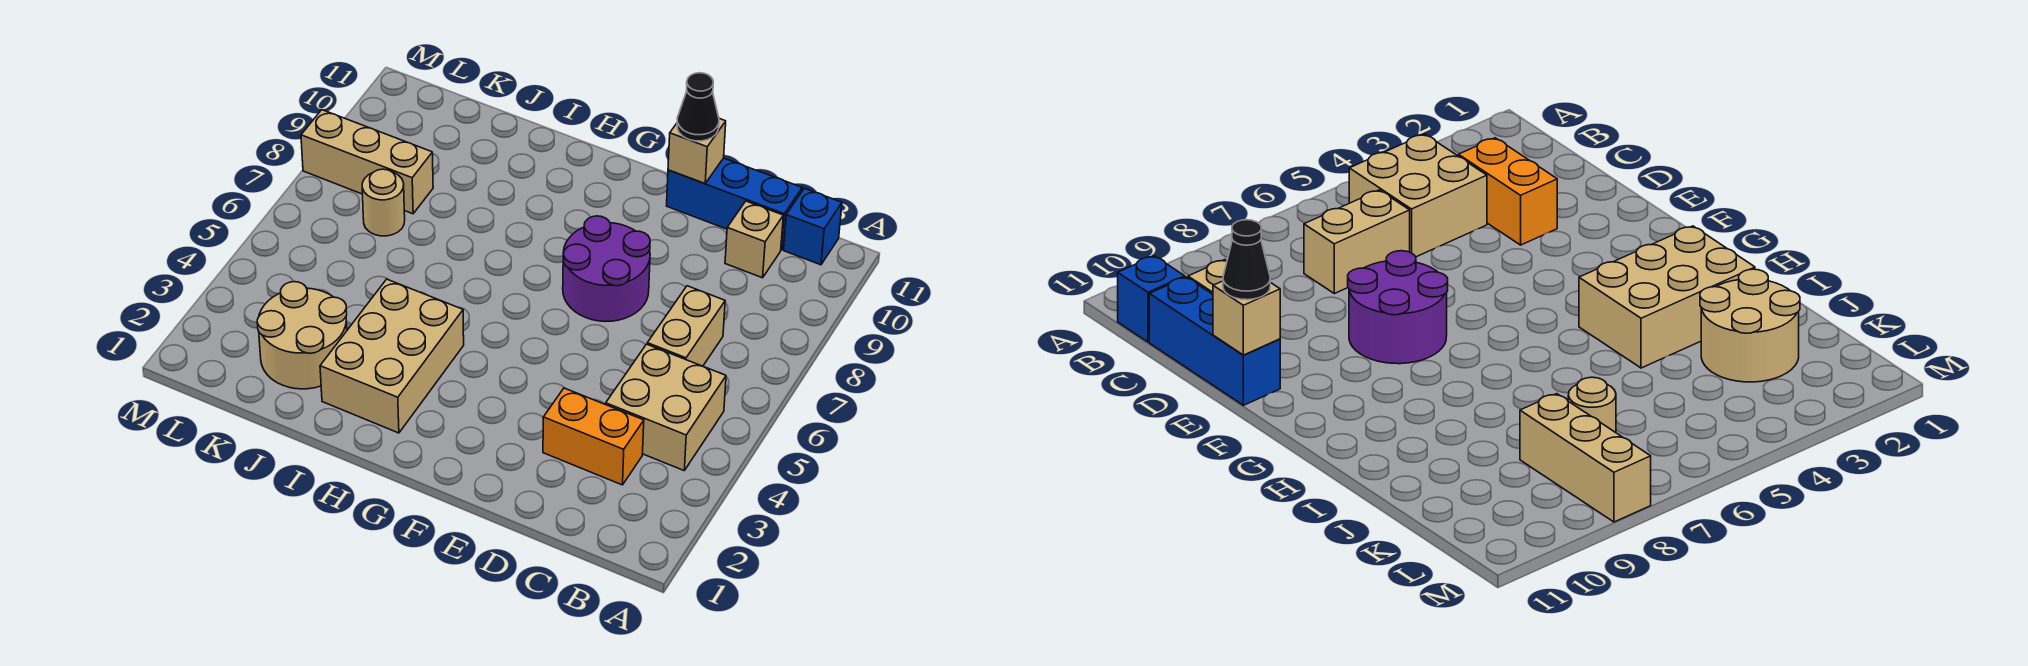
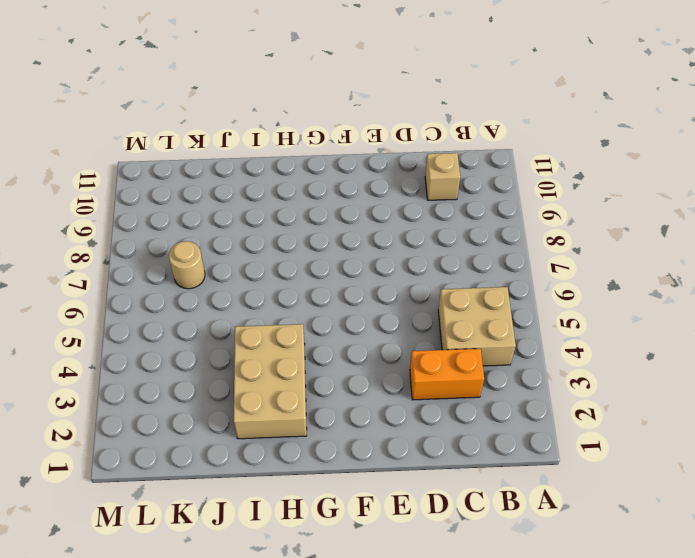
none -> blue brick B11 level 1
none -> tan brick C6:C7 level 1
none -> blue brick C11:E11 level 1

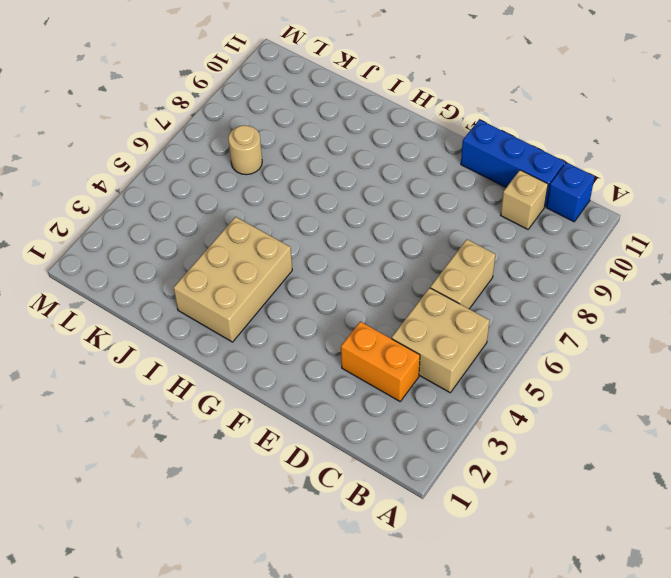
none -> purple round brick E7:F8 level 1
none -> tan round brick J2:K3 level 1
none -> tan brick K8:M8 level 1

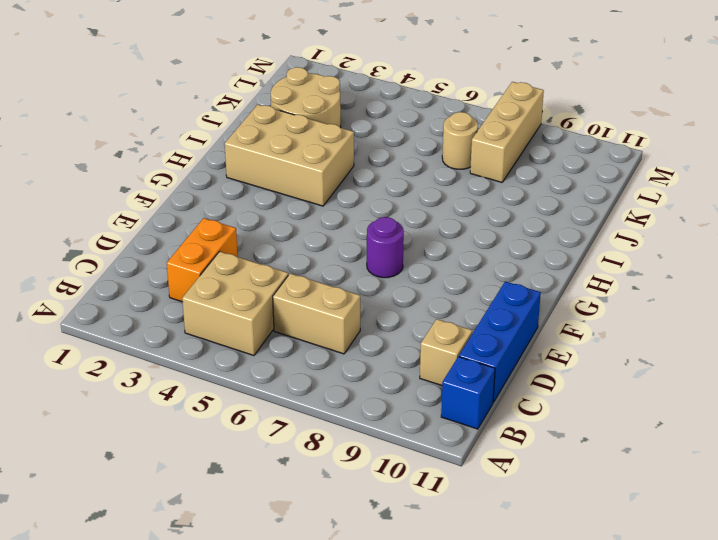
purple round brick F7 level 1 -> purple round brick E7:F8 level 1
none -> tan brick E11 level 2
none -> black cone E11 level 3

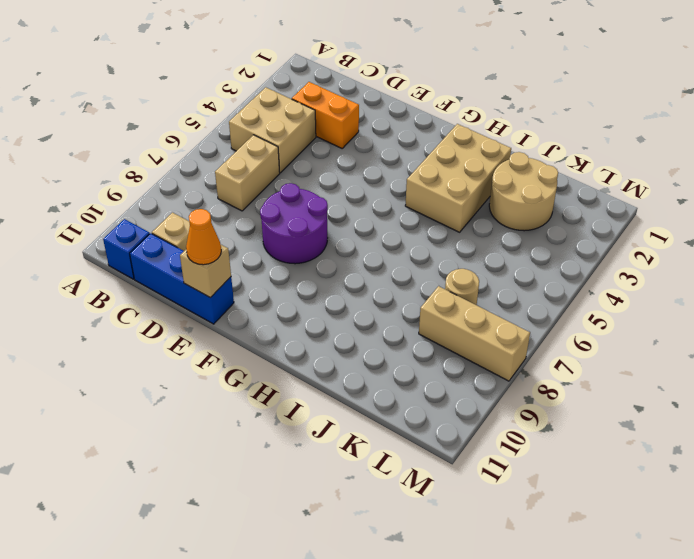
orange cone E11 level 3 -> black cone E11 level 3

